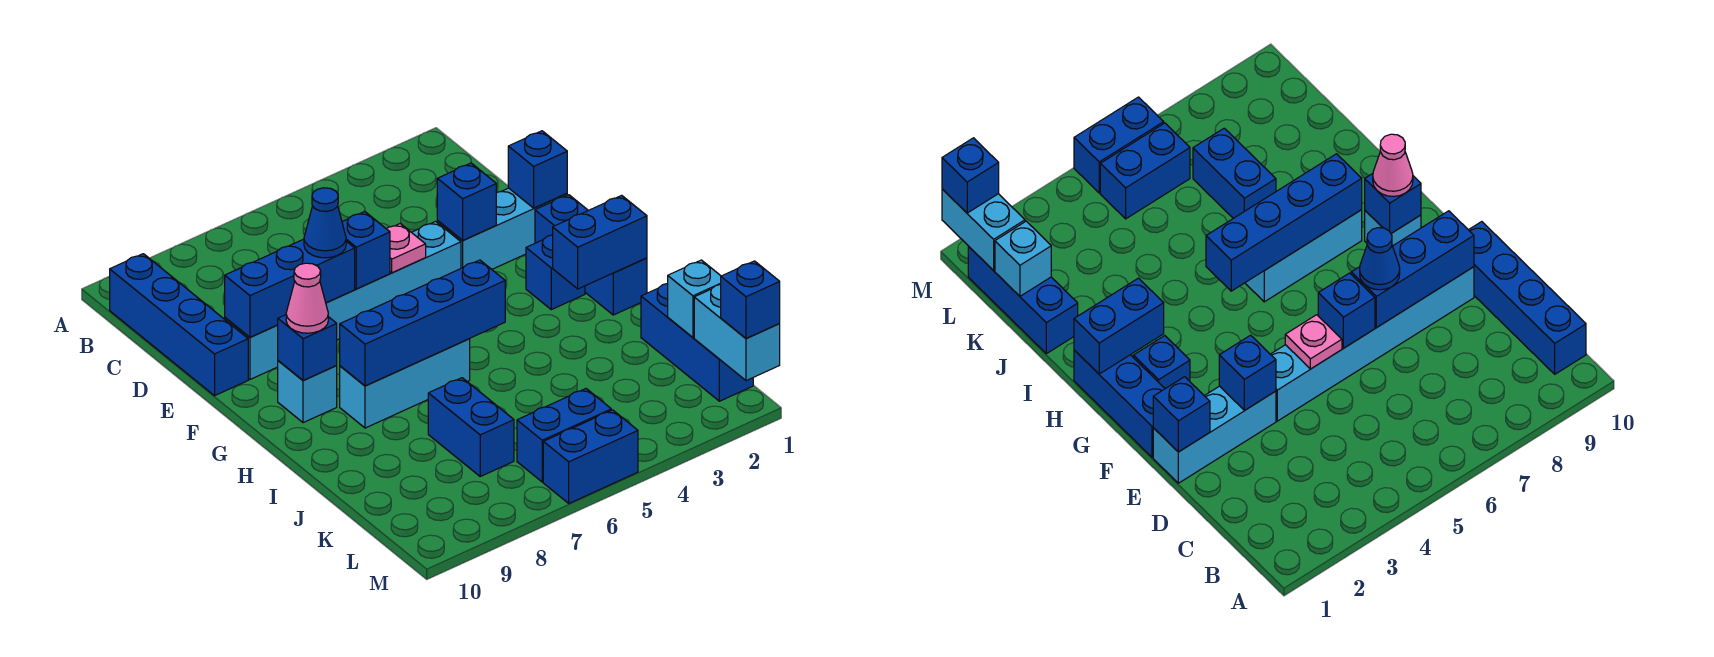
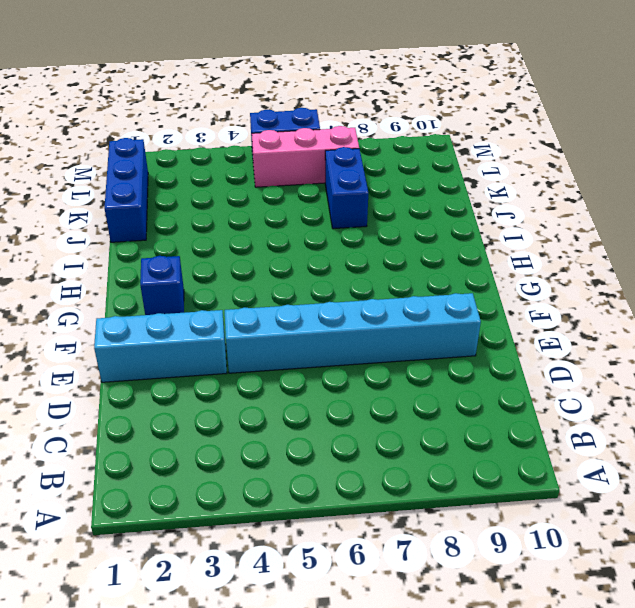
pink brick L5:L7 level 1 -> blue brick L5:L6 level 1
none -> blue brick B10:E10 level 1
none -> blue brick F1:H1 level 1
none -> cyan brick G9 level 1

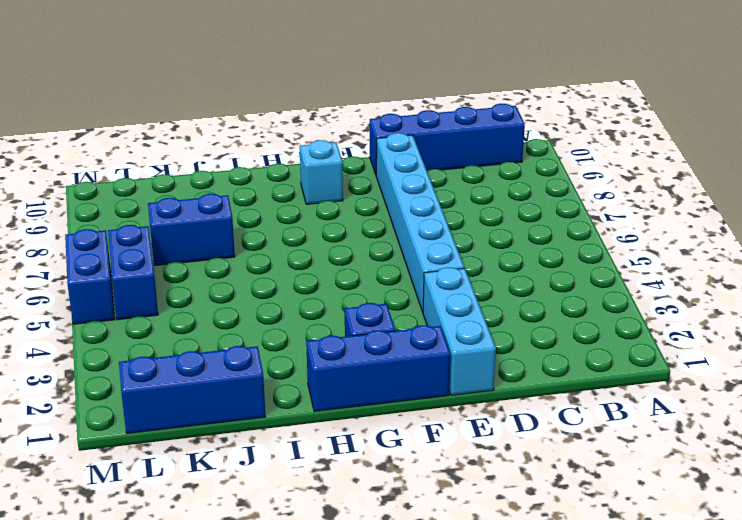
none -> cyan brick H6:H8 level 1
none -> blue brick E1 level 2
none -> blue brick E3 level 2

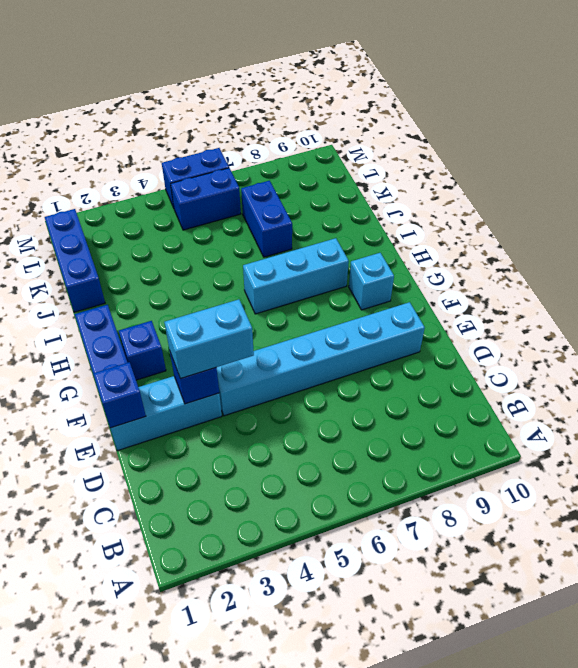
cyan brick E3:E4 level 3 -> cyan brick L1:M1 level 2
none -> blue brick B10:E10 level 1
none -> pink plate E5 level 2
none -> blue brick E6 level 2

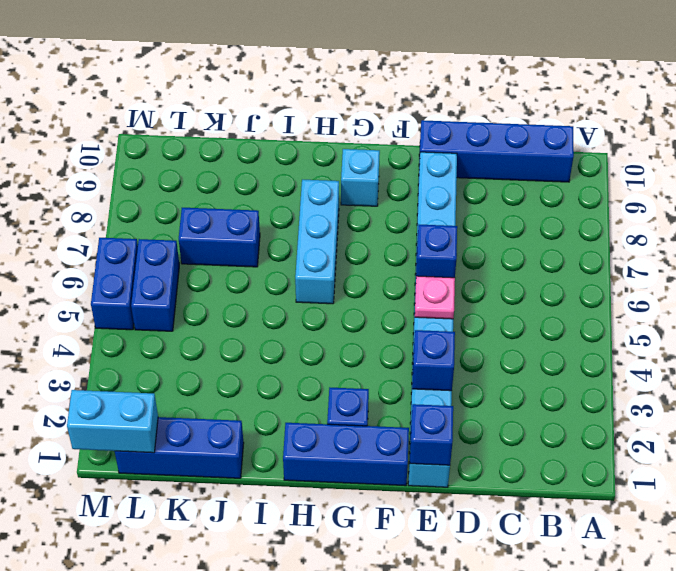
none -> blue brick E7:E9 level 2
none -> blue brick G9 level 2
none -> blue brick H1:H2 level 2

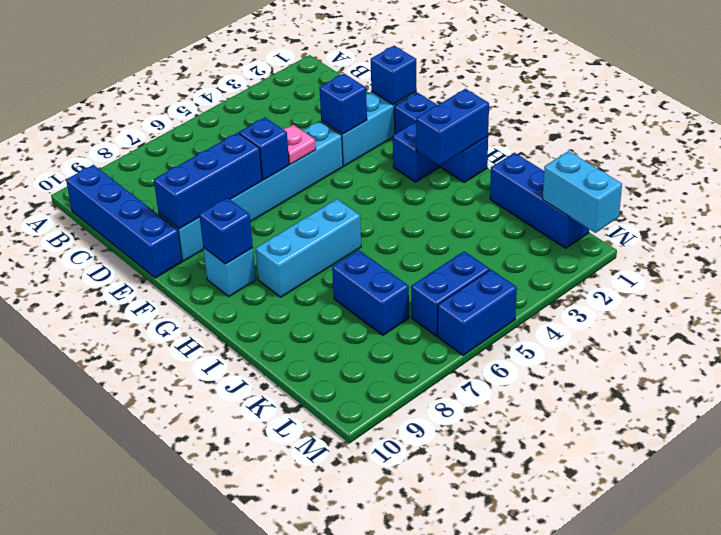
none -> blue brick H5:H8 level 2
none -> cyan brick K1 level 2
none -> blue cone E7 level 3

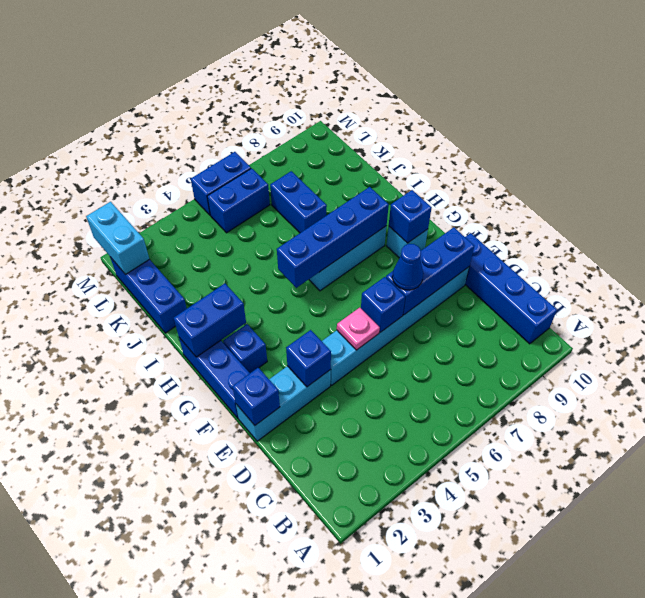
none -> cyan brick K1 level 2
none -> pink cone G9 level 3
none -> blue brick M1 level 3

